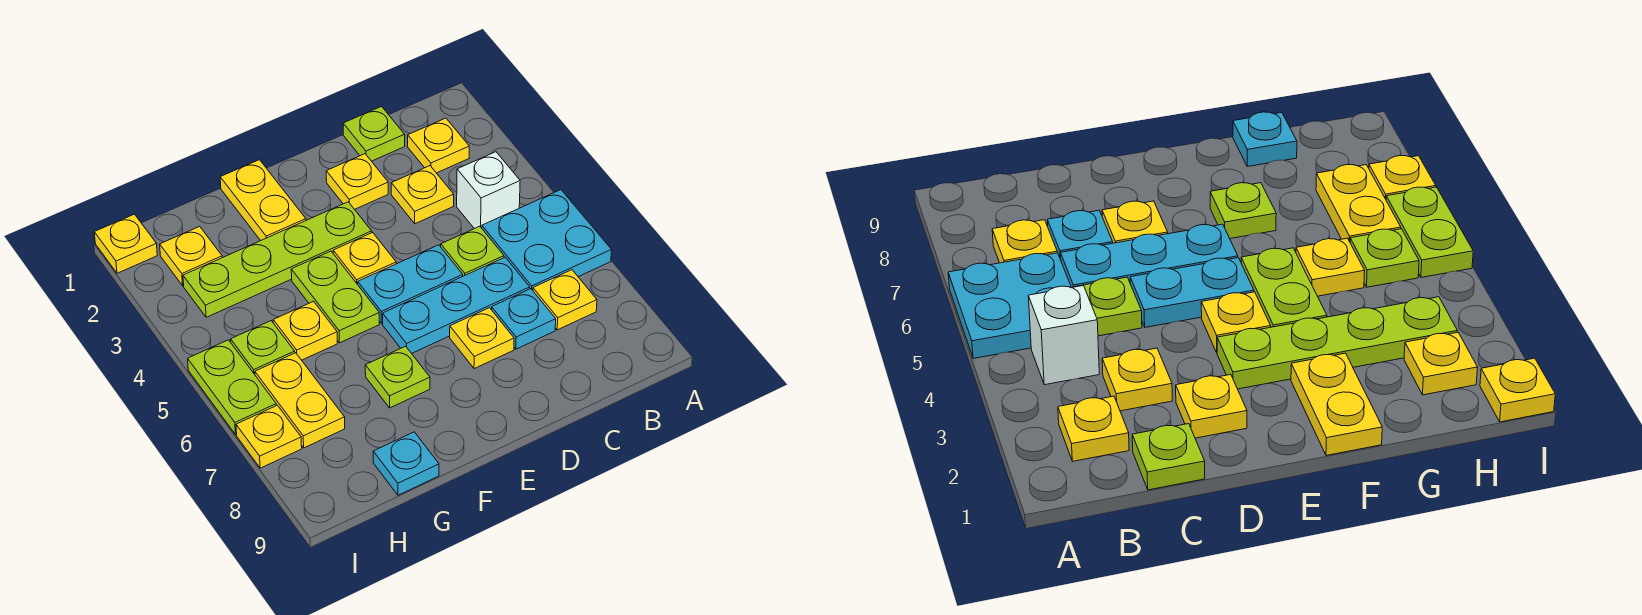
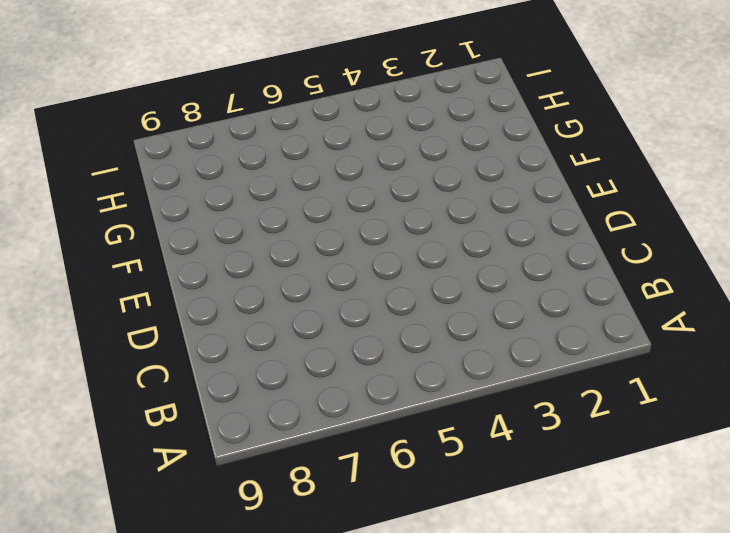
none -> cyan plate A5:B6 level 1
none -> yellow plate B2 level 1
none -> white brick B4 level 1

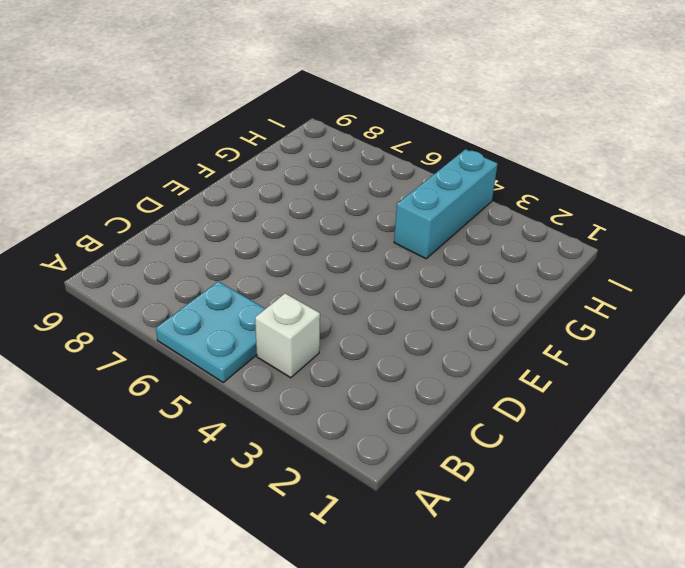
cyan brick G4:I4 level 1 -> none
none -> yellow plate B2 level 1
none -> yellow plate B7 level 1
none -> lime plate C1 level 1

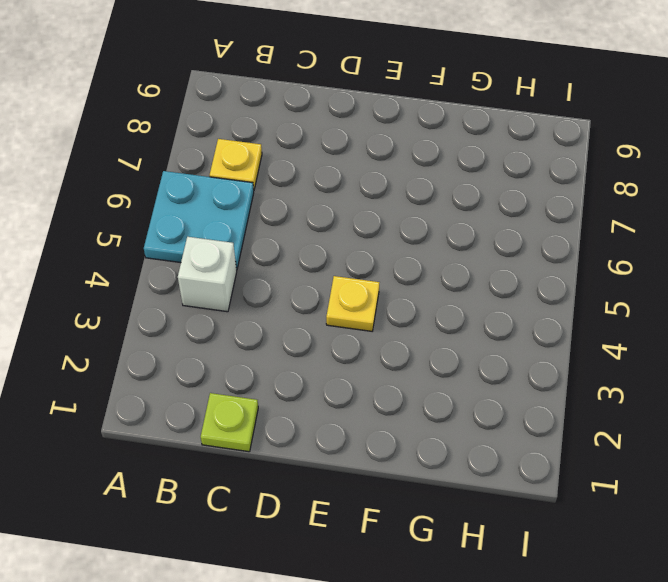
none -> yellow plate B2 level 1
none -> yellow plate C3 level 1
none -> lime plate C5 level 1

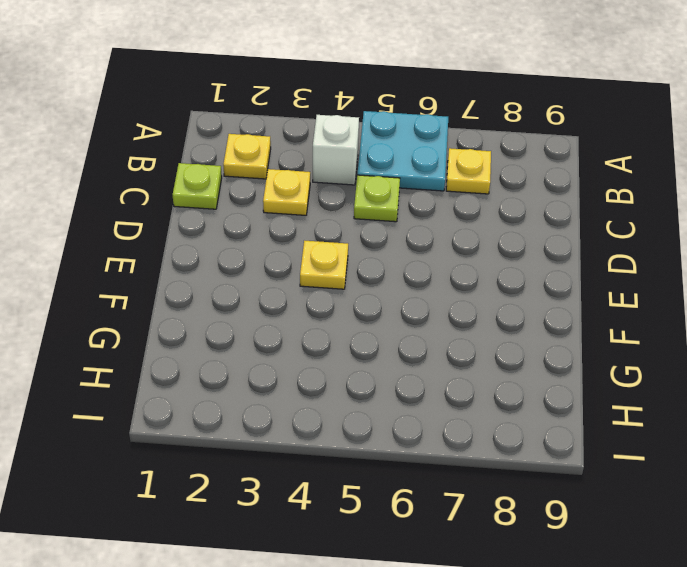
none -> cyan plate C6:E6 level 1
none -> cyan plate C7 level 1
none -> yellow plate D2 level 1

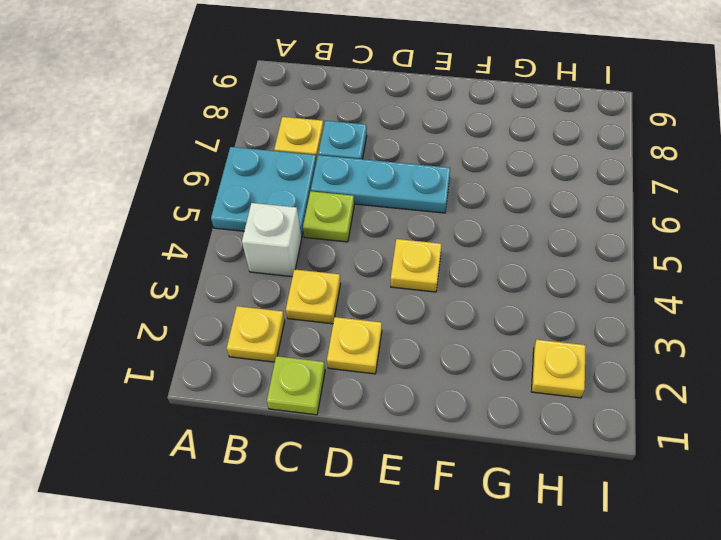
none -> cyan plate D5:E5 level 1
none -> yellow plate D7 level 1
none -> lime plate E3:H3 level 1

